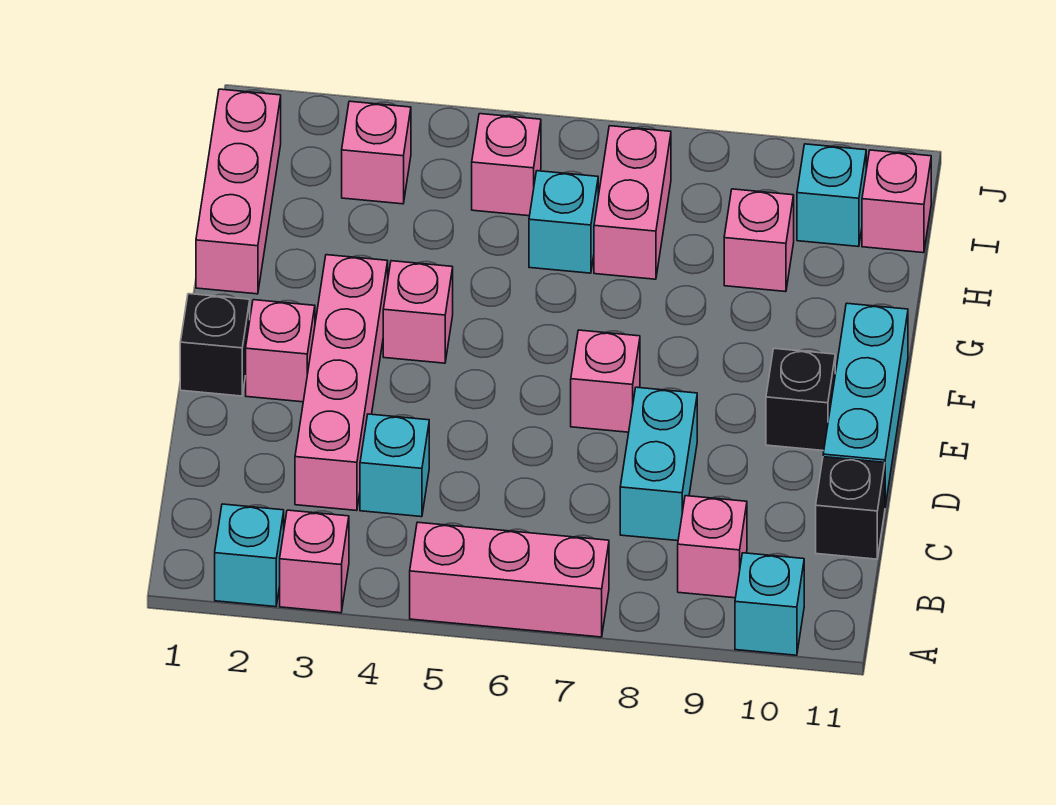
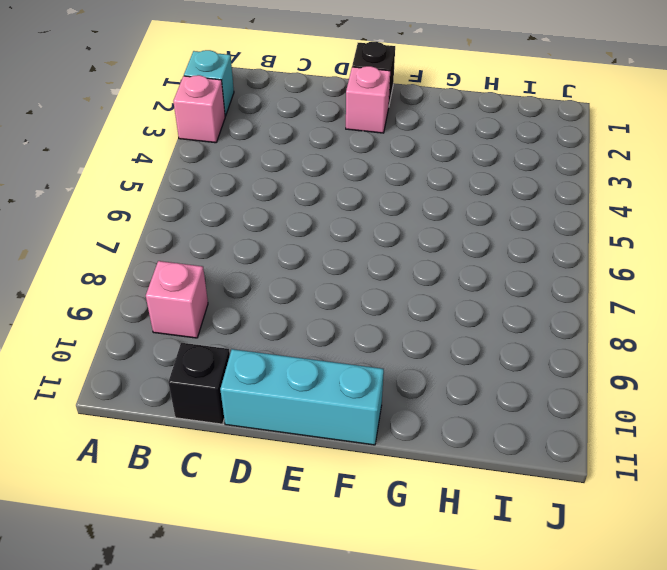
none -> pink brick A5:A7 level 1
none -> cyan brick A10 level 1
none -> pink brick C3:F3 level 1

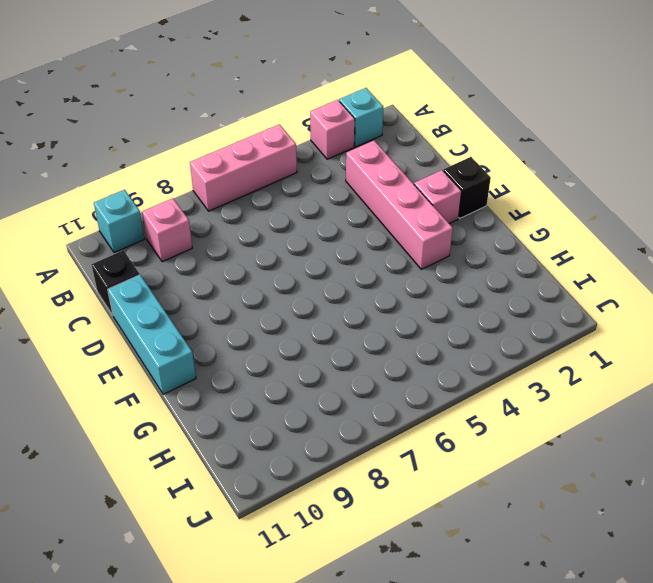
none -> cyan brick C4 level 1
none -> cyan brick C8:D8 level 1
none -> pink brick E7 level 1

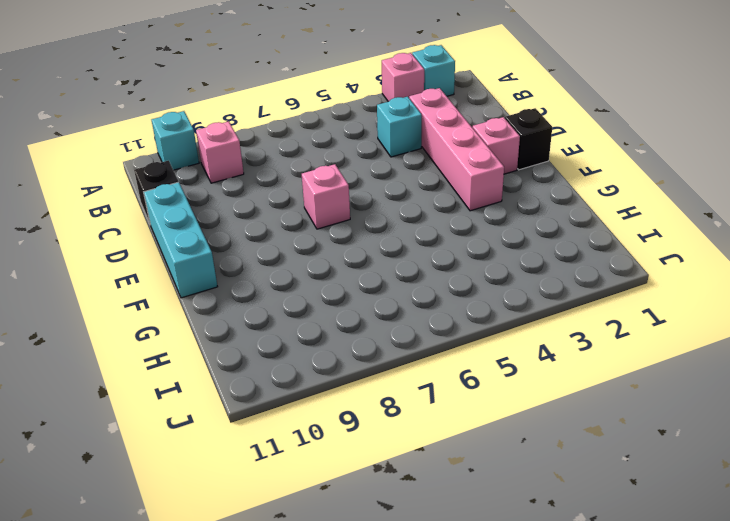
none -> pink brick A5:A7 level 1
none -> cyan brick C8:D8 level 1
none -> black brick E10 level 1

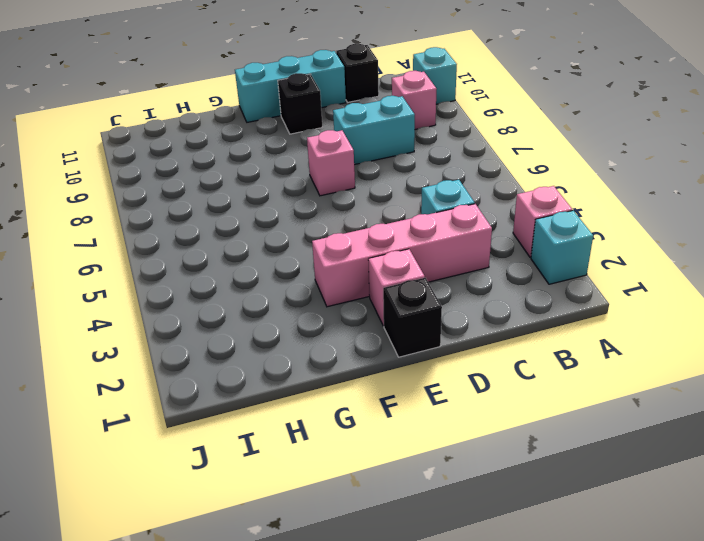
none -> pink brick A5:A7 level 1
none -> pink brick F4 level 1
none -> pink brick G1:I1 level 1

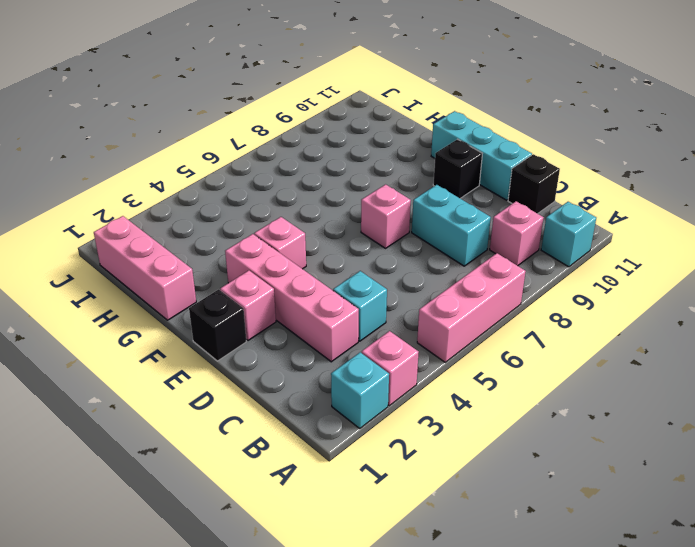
none -> cyan brick H6 level 1
none -> pink brick H7:I7 level 1
none -> pink brick H9 level 1

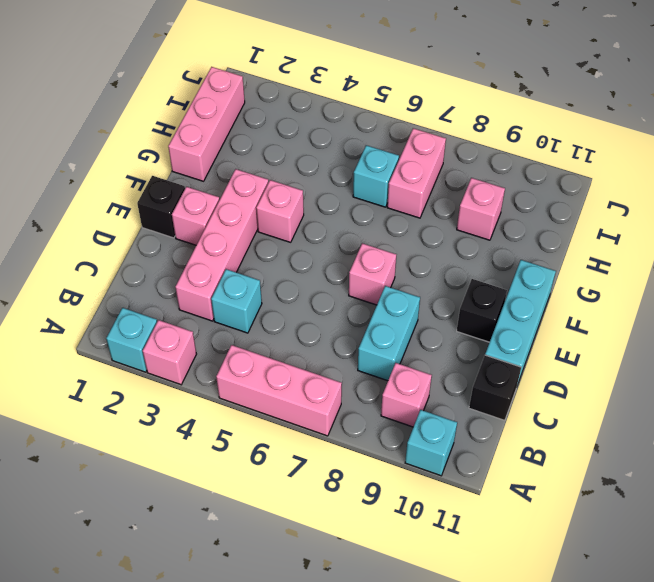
none -> pink brick I3 level 1
none -> pink brick I5 level 1
none -> cyan brick I10 level 1

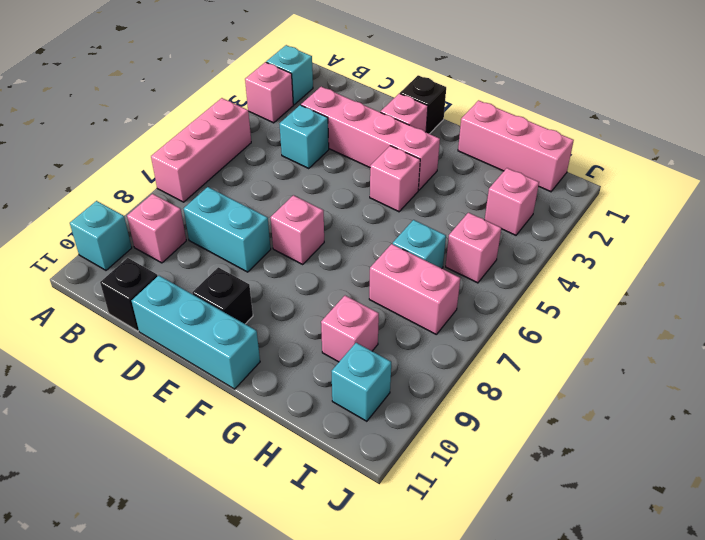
none -> pink brick I11 level 1

